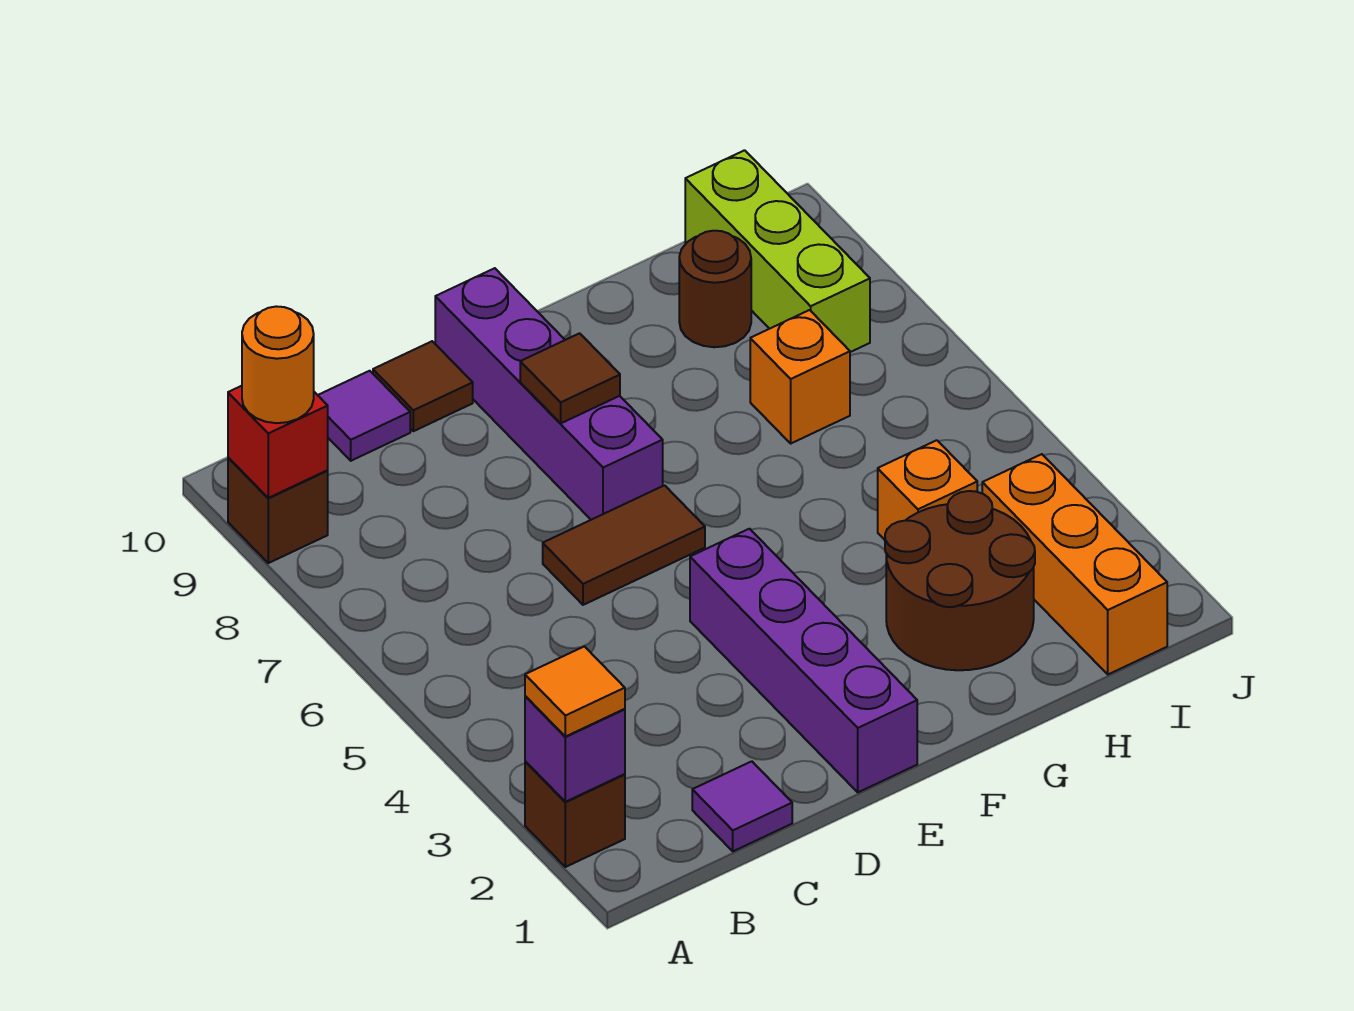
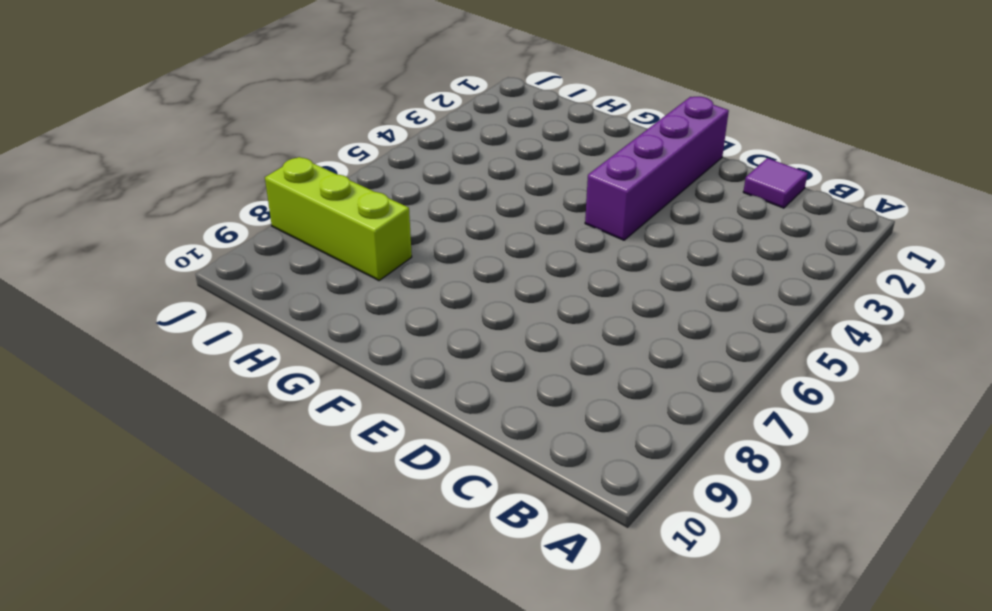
lime brick H8:J8 level 1 -> lime brick I8:I10 level 1
none -> brown brick A2 level 1
none -> brown brick A9 level 1
none -> purple tile C10 level 1

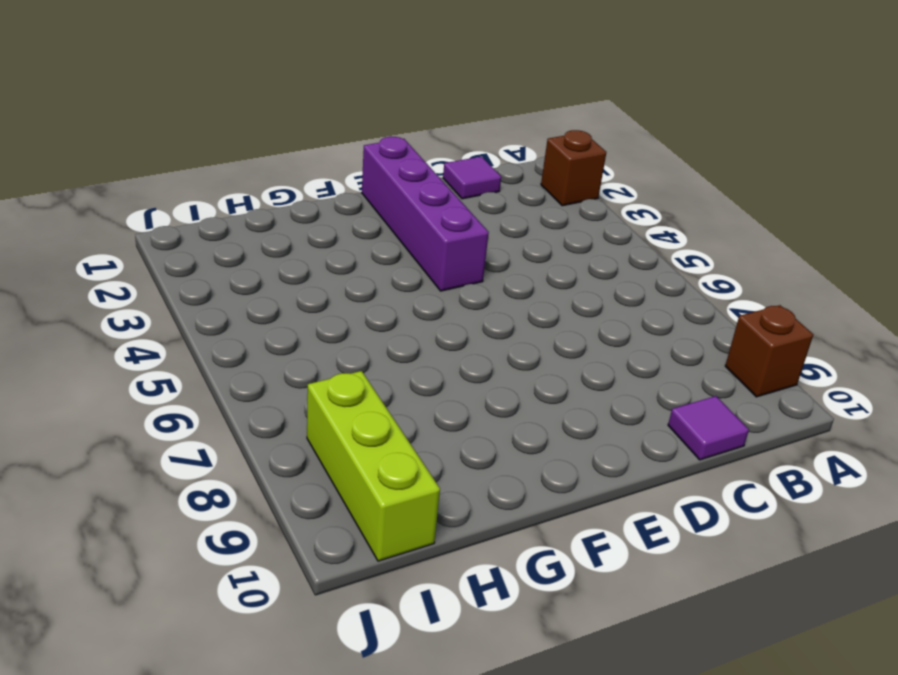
none -> brown tile D6:E6 level 1
none -> brown tile D10 level 1
none -> purple brick E7:E10 level 1

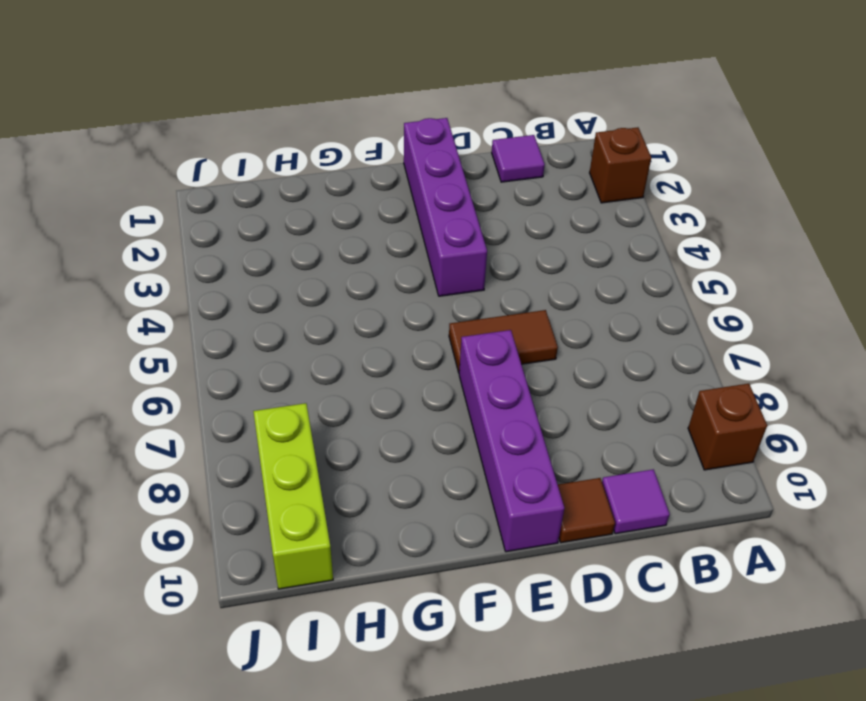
none -> brown round brick G2:H3 level 1
none -> orange brick H4 level 1
none -> orange brick H7 level 1

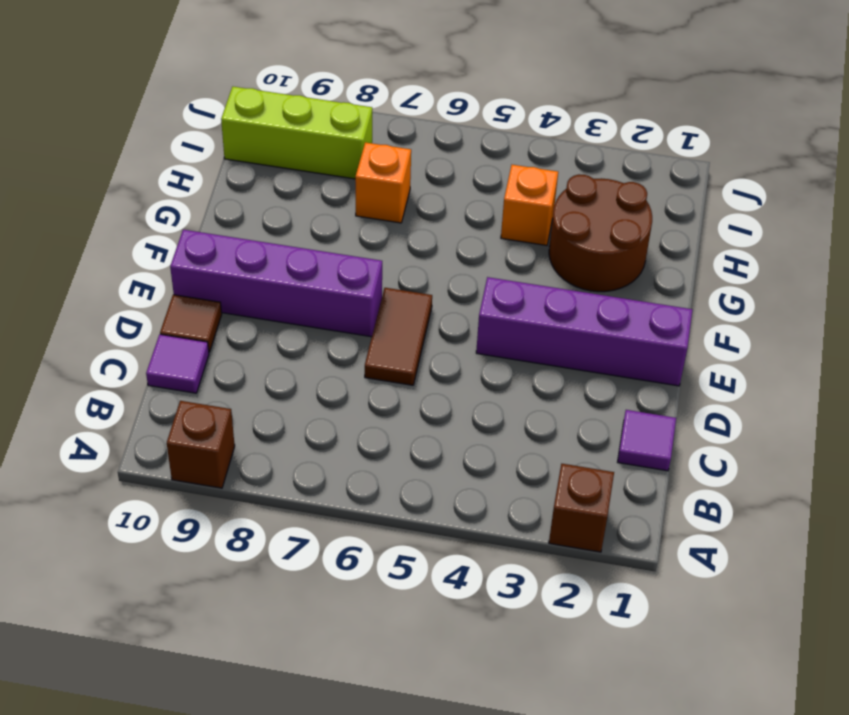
none -> brown round brick H9 level 1
none -> orange brick I1:I3 level 1
none -> purple brick A2 level 2

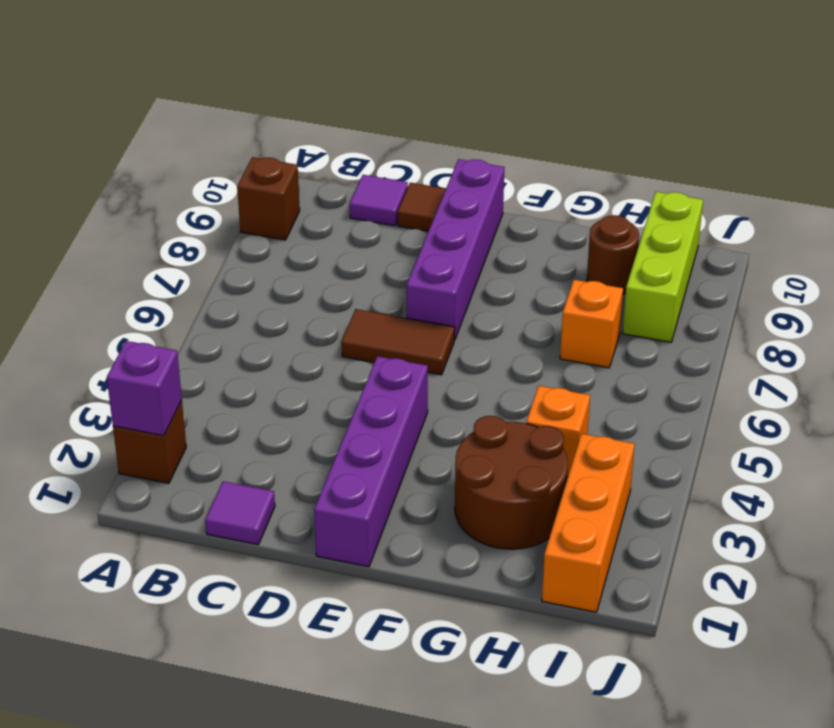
none -> red brick A9 level 2
none -> brown tile E8 level 2
none -> orange tile A2 level 3

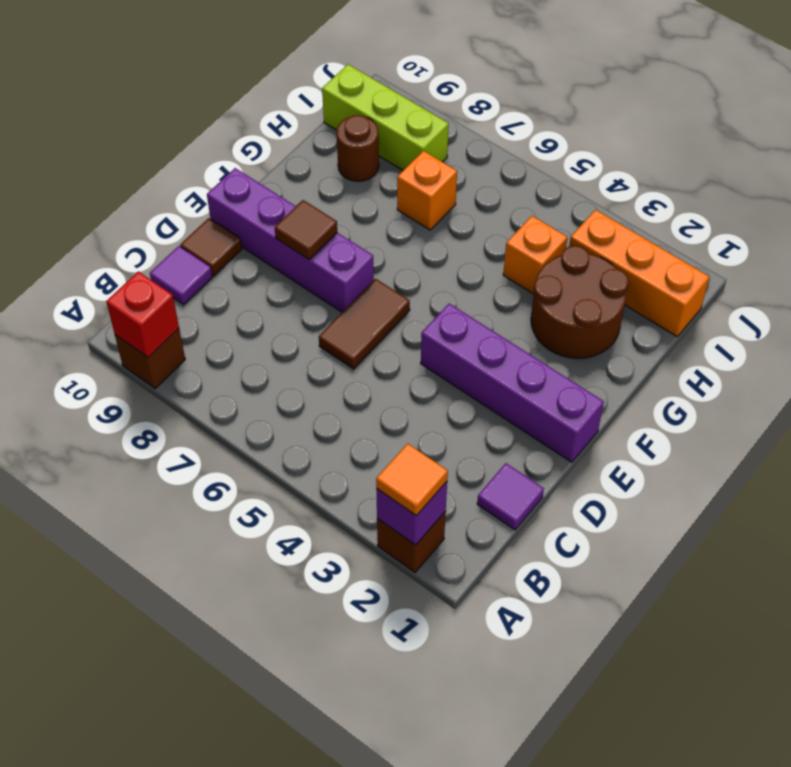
none -> orange round brick A9 level 3

